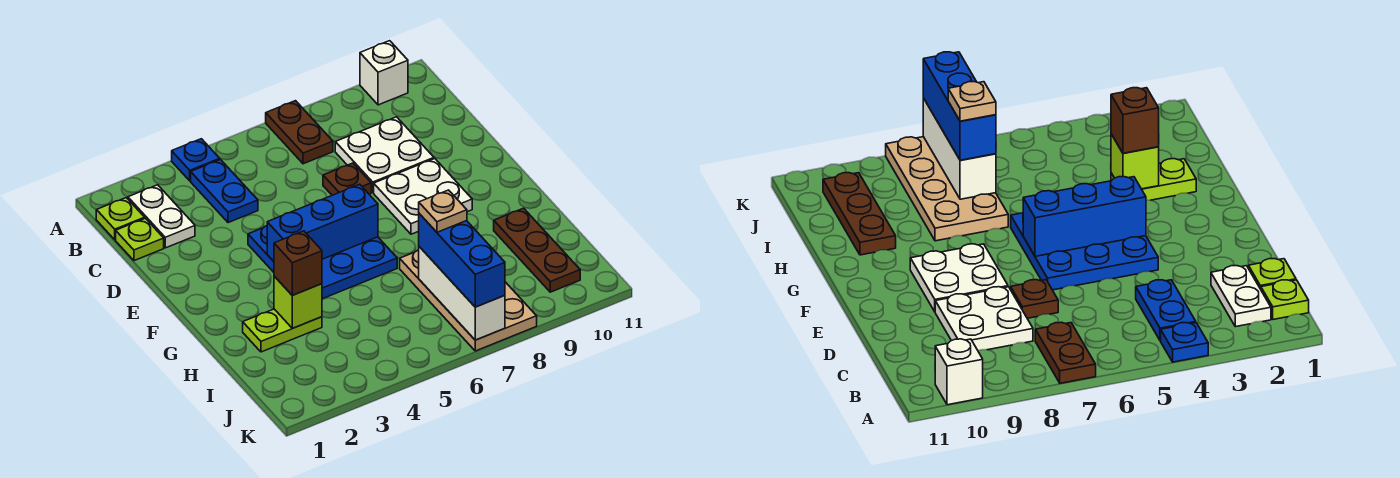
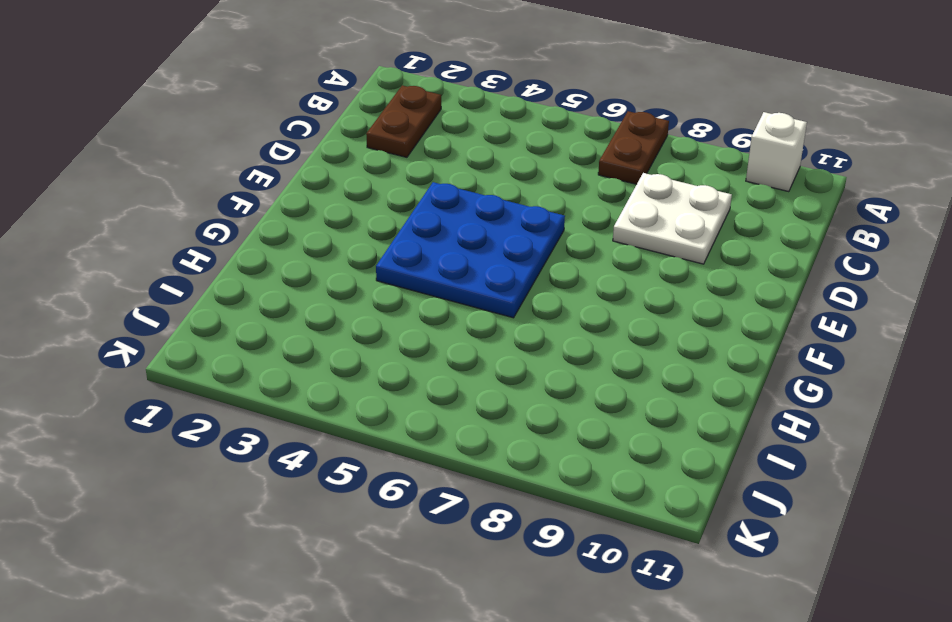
brown plate B2:C2 level 1 -> white plate B2:C2 level 1
none -> blue plate A4 level 1
none -> lime plate B1 level 1
none -> blue plate B4:C4 level 1

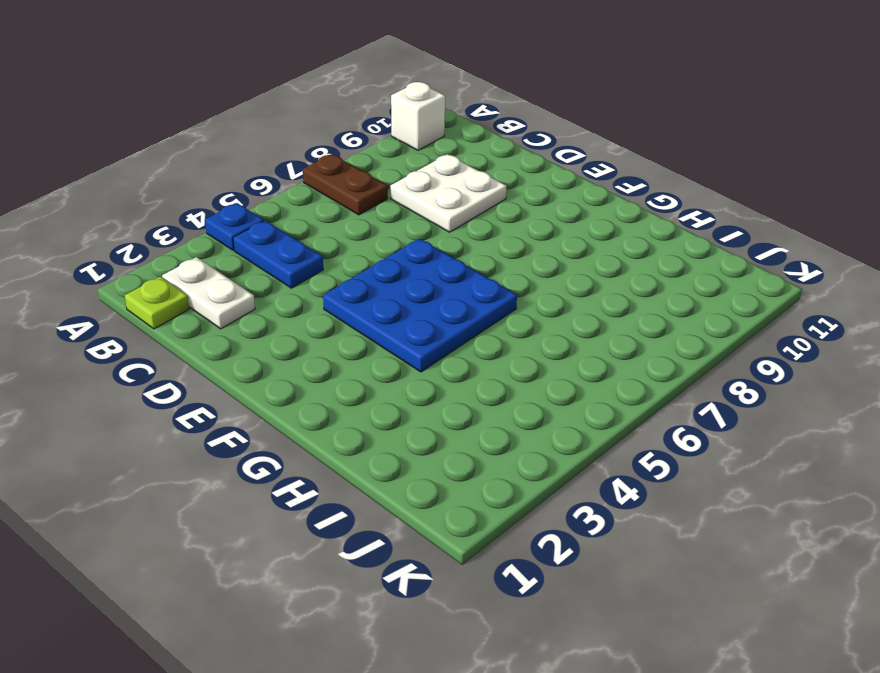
none -> lime plate C1 level 1
none -> brown plate D7 level 1
none -> white plate E8:F9 level 1

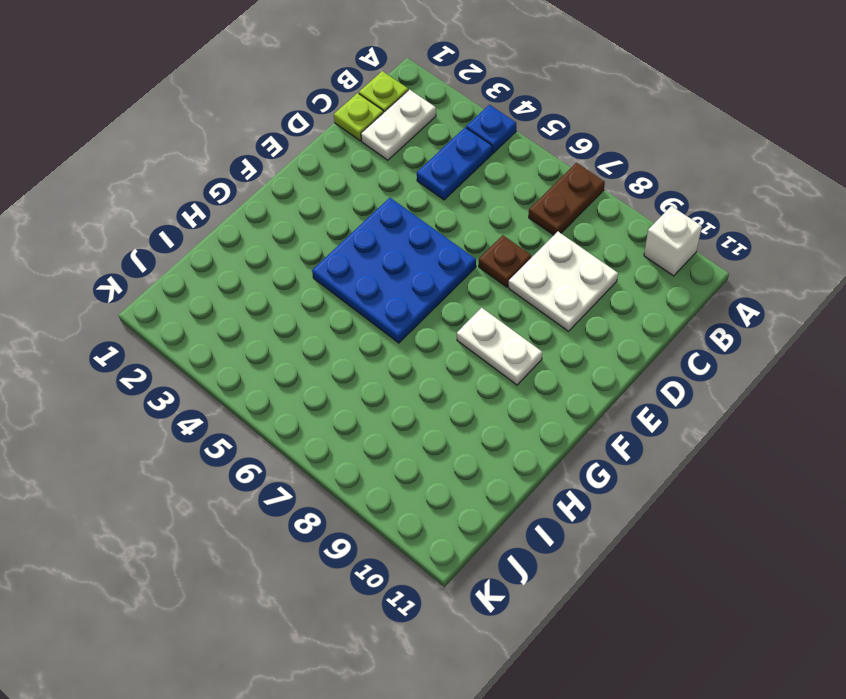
white plate F8:F9 level 1 -> white plate E8:F9 level 1
none -> lime plate H2:H3 level 1
none -> tan plate H7:K8 level 1
none -> brown plate H10:J10 level 1

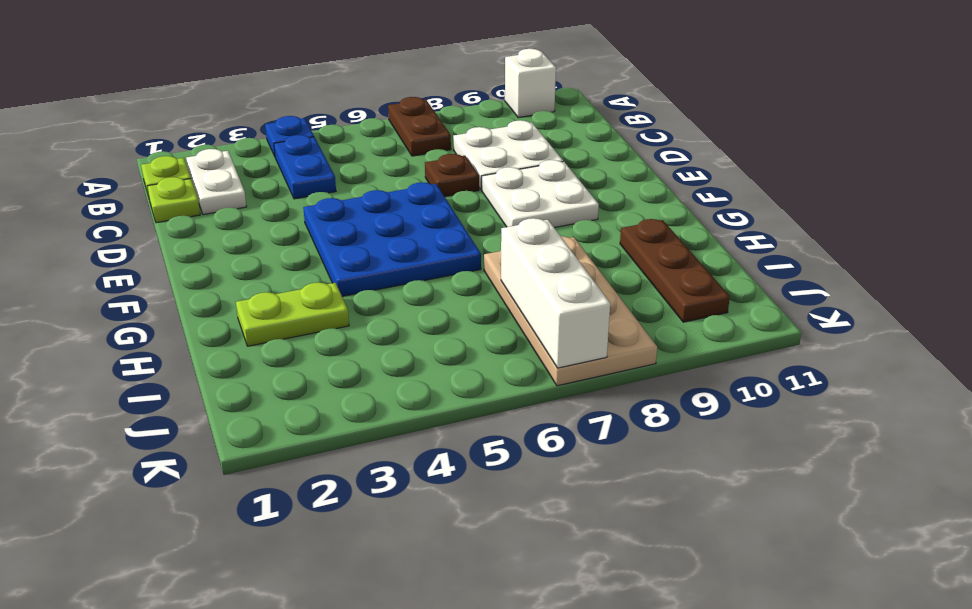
none -> blue brick F4:F6 level 2
none -> lime brick H3 level 2
none -> brown brick H3 level 3

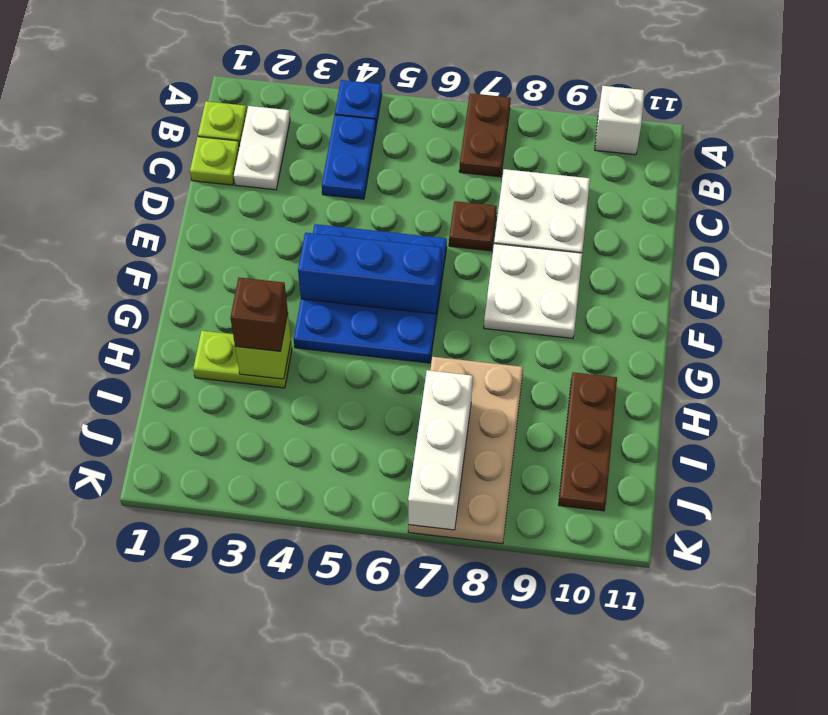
none -> blue brick I7:K7 level 3
none -> tan plate I7 level 4

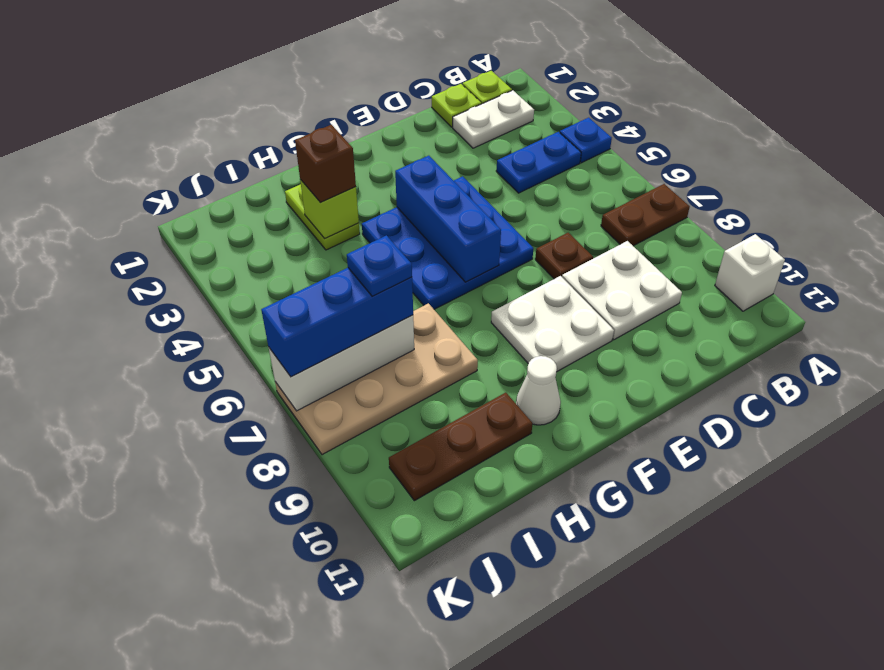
white cone G10 level 1 -> none
blue plate I7 level 4 -> tan plate I7 level 4

